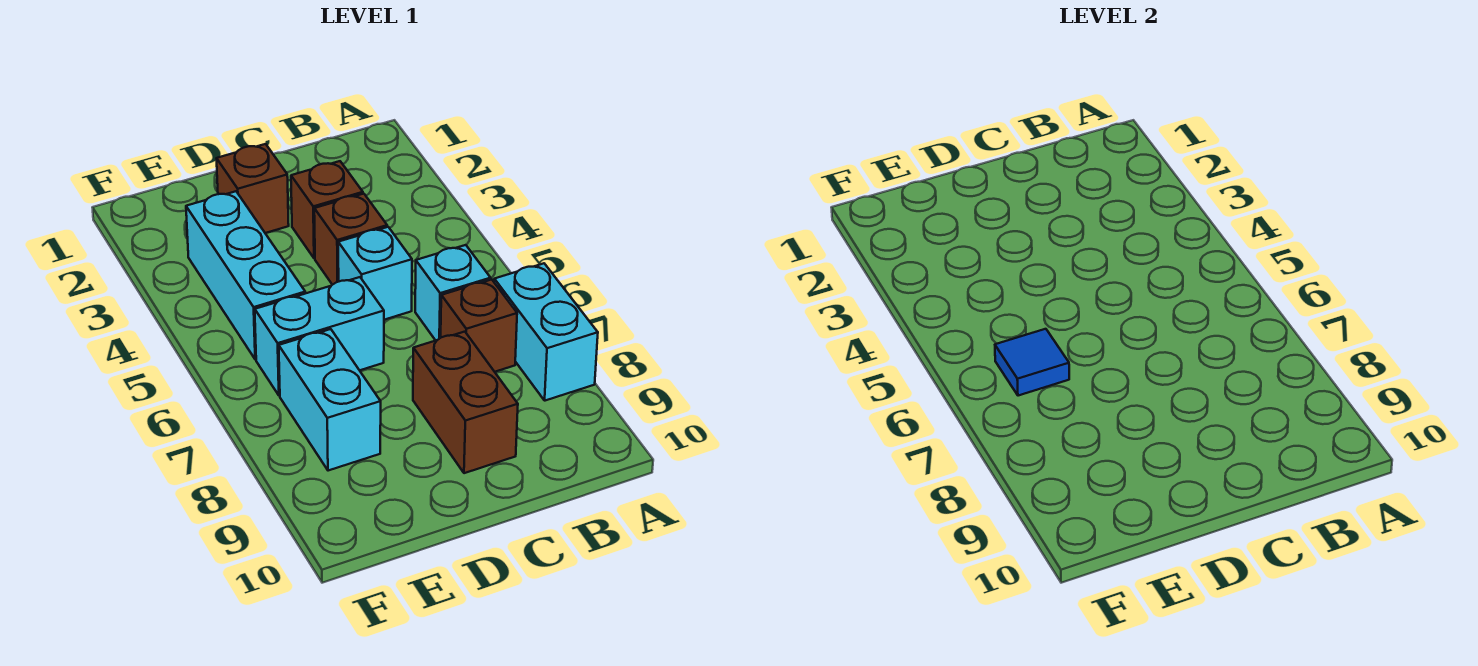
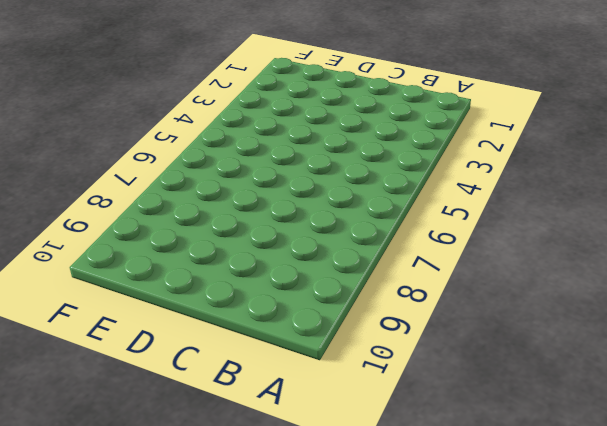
none -> cyan brick A7:A8 level 1
none -> cyan brick B6 level 1
none -> brown brick B7 level 1

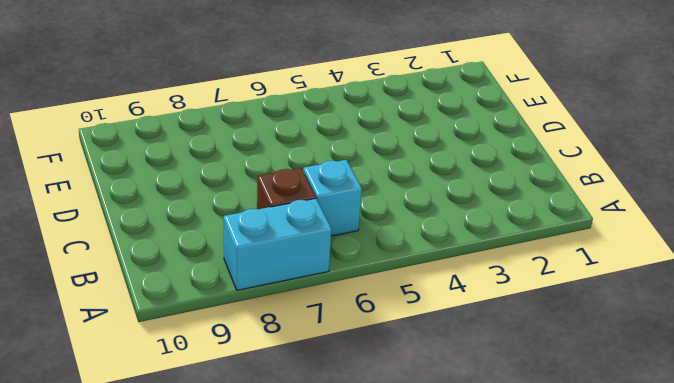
none -> brown brick C3 level 1
none -> brown brick C4 level 1
none -> cyan brick C5 level 1

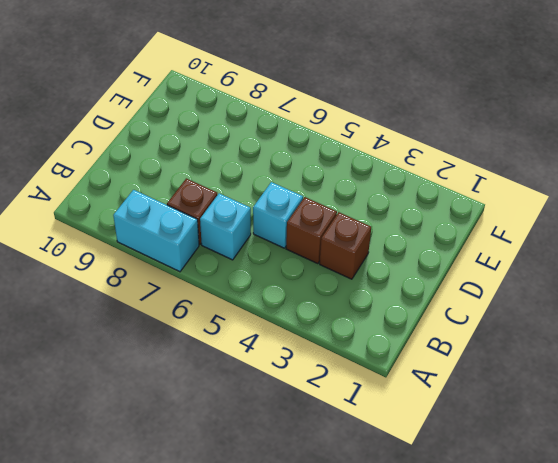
none -> brown brick C8:C9 level 1
none -> brown brick D2 level 1
none -> cyan brick D6:E6 level 1

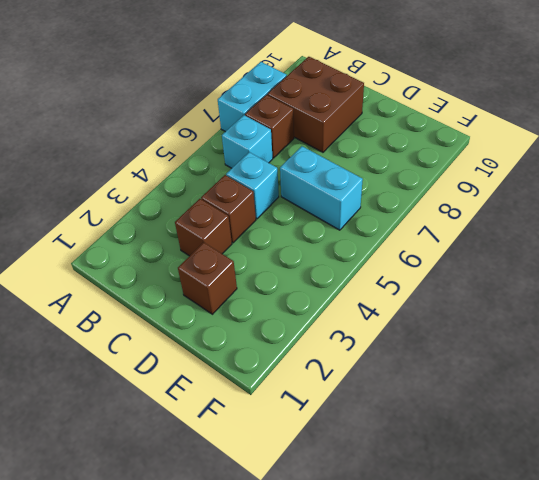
brown brick B8:C9 level 1 -> brown brick C8:C9 level 1
none -> cyan brick E3:E5 level 1
none -> cyan brick E7:E8 level 1
none -> blue tile E6 level 2

